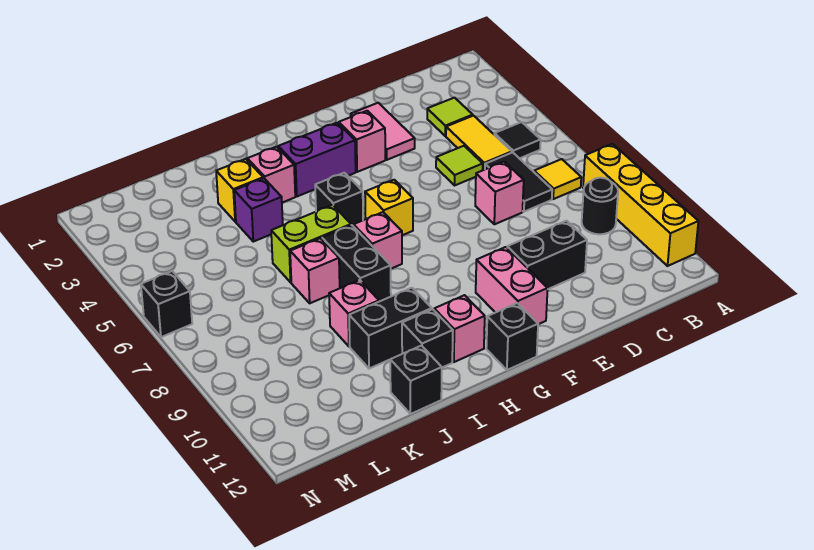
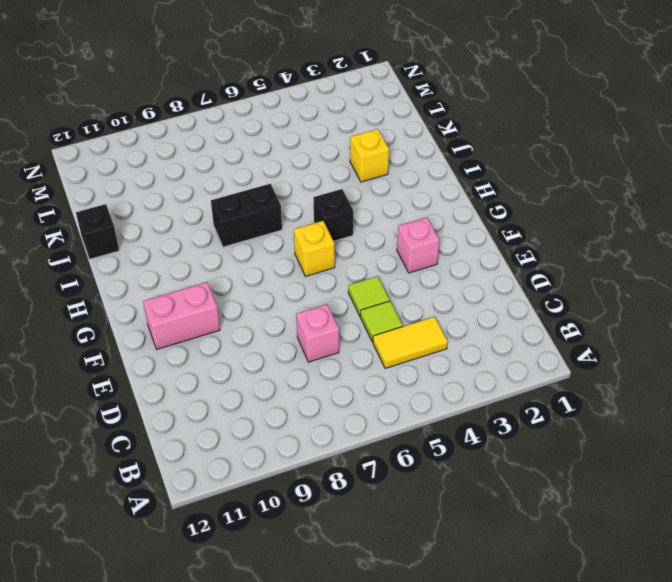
lime tile E5 level 1 -> lime tile C3 level 1
none -> yellow brick A8:A11 level 1
none -> black tile B5 level 1
none -> yellow tile B7 level 1
none -> black round brick B9 level 1

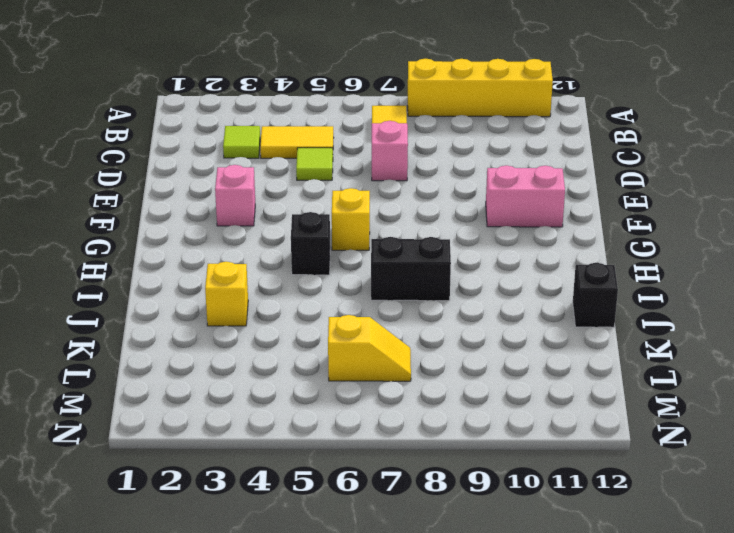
yellow slope L6:L7 level 1 top 6 -> none
none -> black tile B5 level 1
none -> black round brick B9 level 1
none -> black tile C6:C7 level 1
none -> black brick D10:E10 level 1

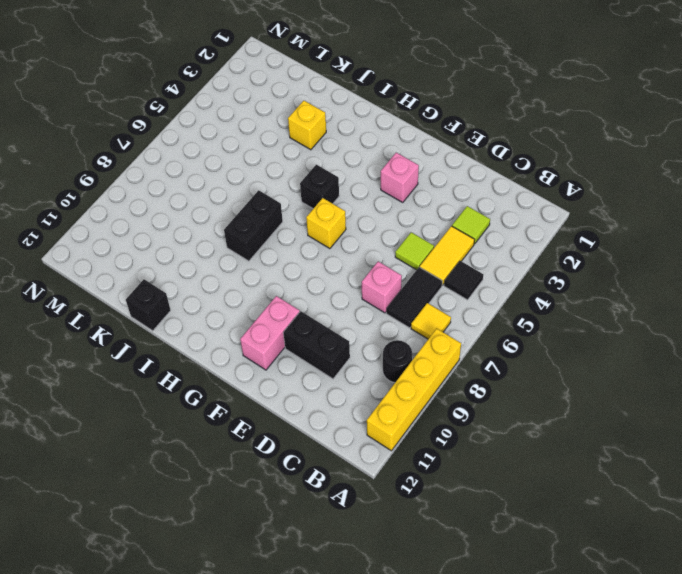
none -> pink tile E2:E3 level 1
none -> purple brick G3:H3 level 1
none -> black brick G12 level 1
none -> pink brick H7 level 1

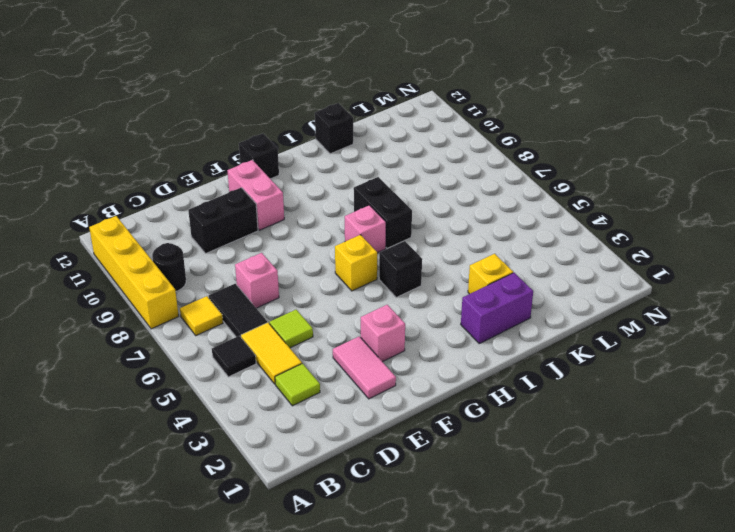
purple brick I2:J2 level 1 -> purple brick G3:H3 level 1
none -> pink brick H11 level 1
none -> pink brick I3 level 1
none -> lime brick I6:J6 level 1
none -> black brick I10:J10 level 1

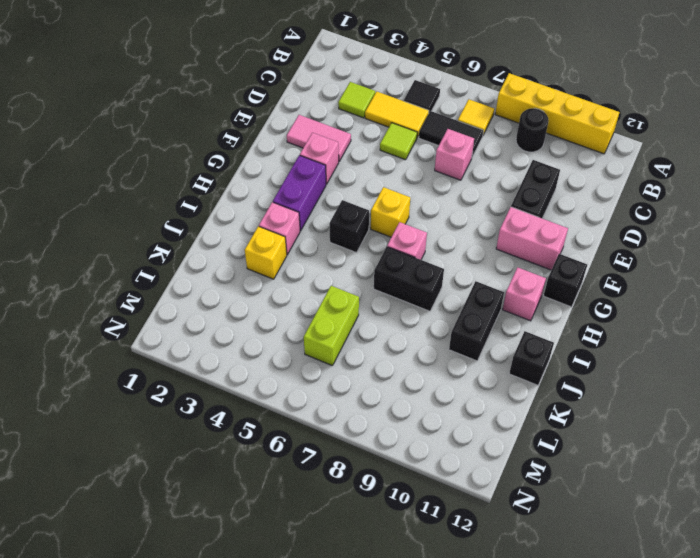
lime brick K6:L6 level 1 -> lime brick I6:J6 level 1
none -> black brick I11 level 1
none -> purple brick J4 level 1
none -> pink brick J7 level 1
none -> pink brick J9 level 1

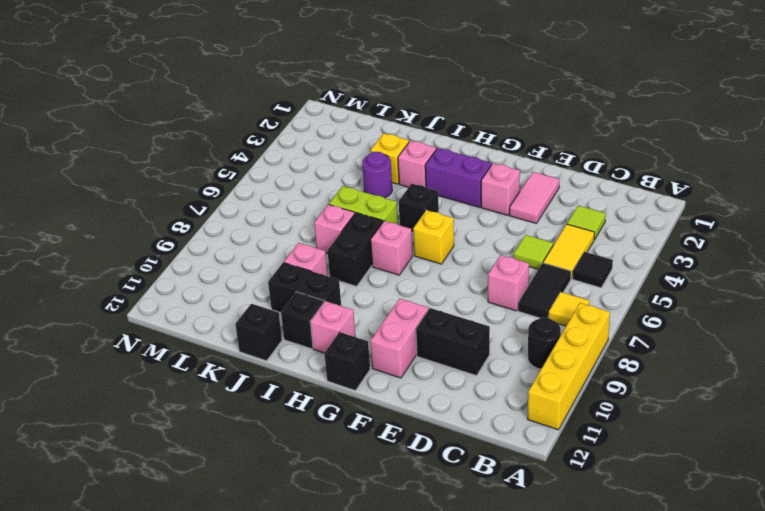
purple round brick J4 level 1 -> purple brick J4 level 1
none -> black brick N6 level 1

